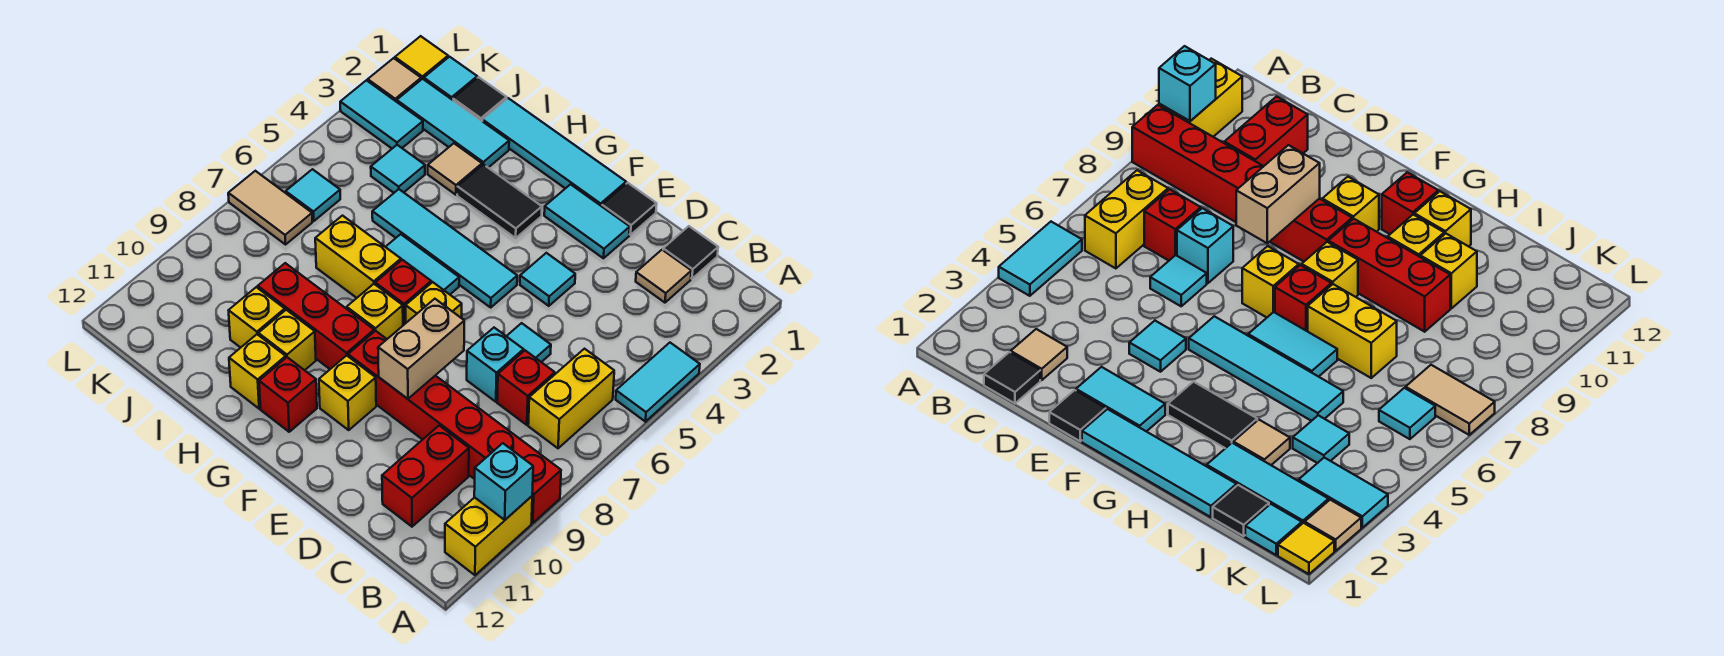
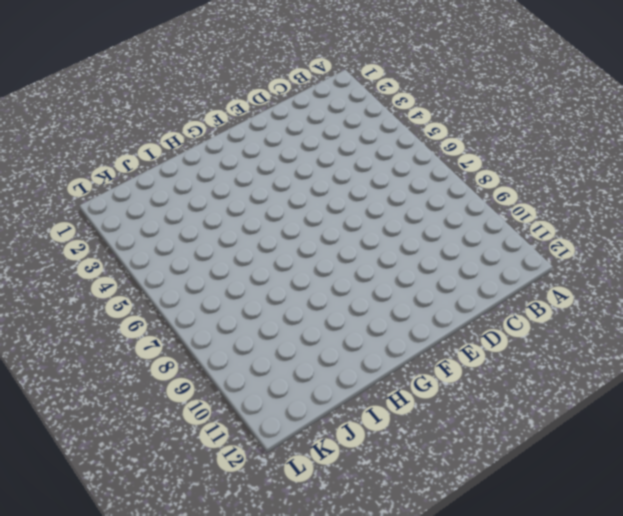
none -> cyan tile A4:A5 level 1
none -> red brick A9:F9 level 1
none -> yellow brick A10:A11 level 1
none -> yellow brick B6:B7 level 1

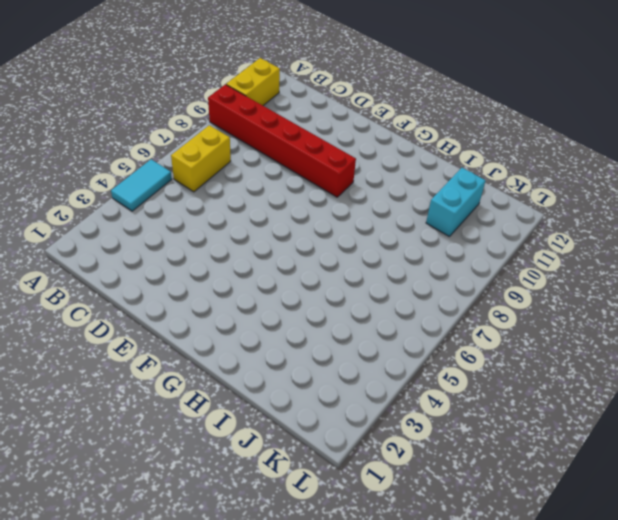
cyan brick J10:J11 level 1 -> none
none -> black tile C1 level 1
none -> tan tile C2 level 1
none -> red brick C7 level 1
none -> red brick C10:C11 level 1

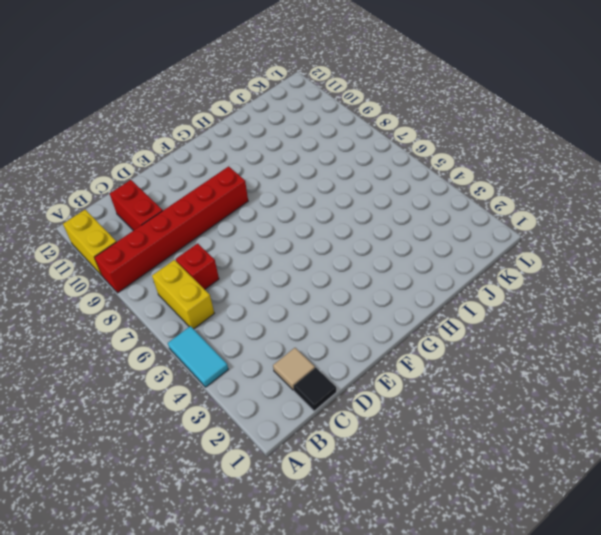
none -> cyan tile D6 level 1
none -> cyan brick D7 level 1
none -> black tile E1 level 1
none -> cyan tile E2:F2 level 1

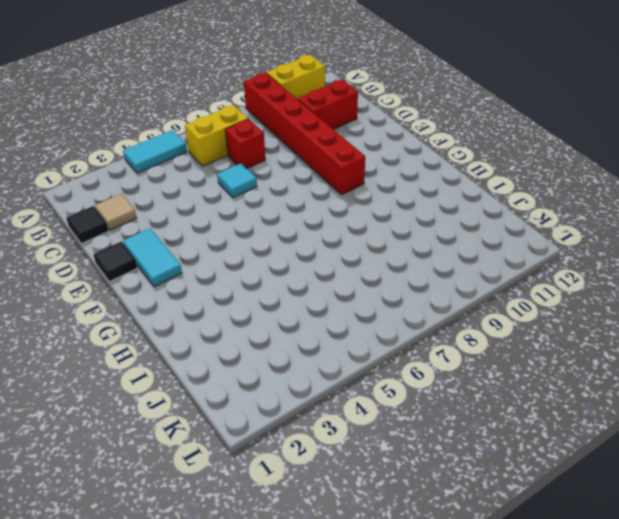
none -> cyan brick D7 level 1
none -> cyan tile E4 level 1
none -> cyan tile F1:I1 level 1
none -> cyan tile F5:I5 level 1

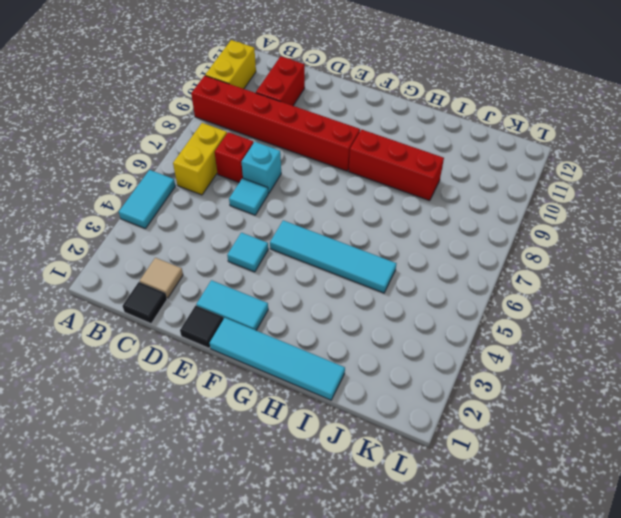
none -> yellow brick F7 level 1
none -> yellow brick F10 level 1
none -> black tile G3:H3 level 1
none -> cyan tile G6:H6 level 1

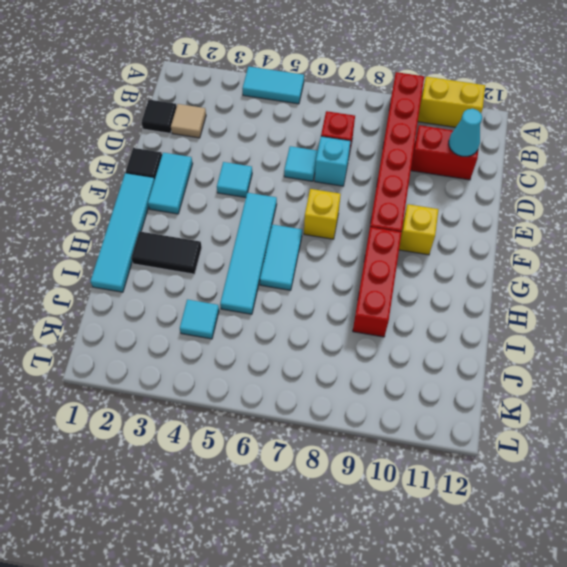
cyan cone C11 level 2 -> none
black tile H2:H3 level 1 -> black tile G3:H3 level 1
none -> yellow brick B6:B7 level 1
none -> red brick G7 level 1
none -> yellow brick G8 level 1
none -> red brick G11 level 1

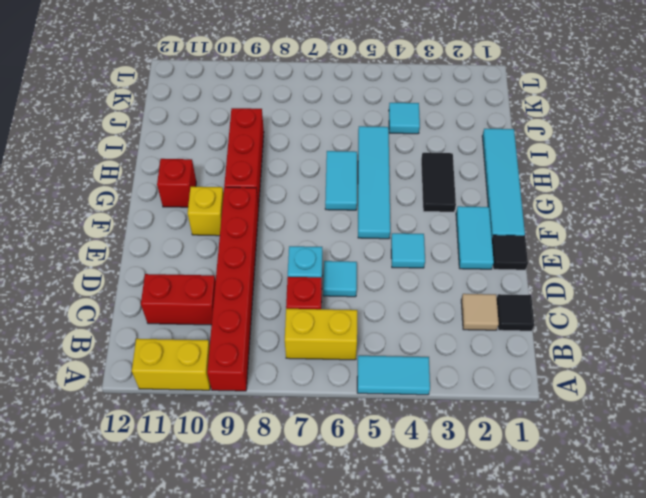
none -> yellow brick F7 level 1
none -> red brick G7 level 1
none -> yellow brick G8 level 1
none -> yellow brick H7:I7 level 1

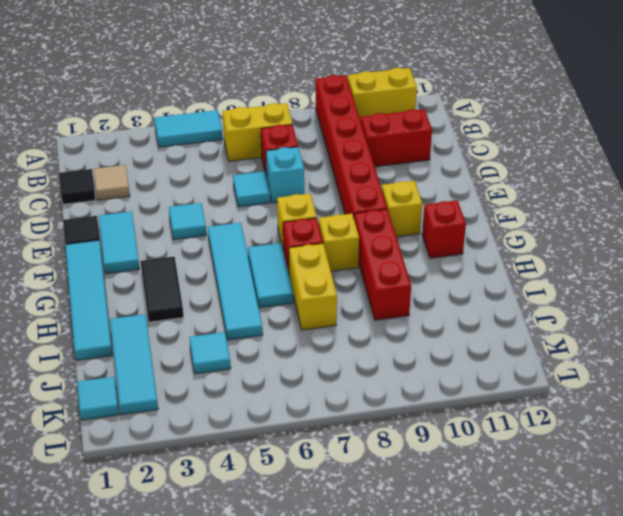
none -> yellow brick H10 level 1
none -> yellow brick H11 level 1
none -> tan tile I3 level 1
none -> yellow brick I10 level 1

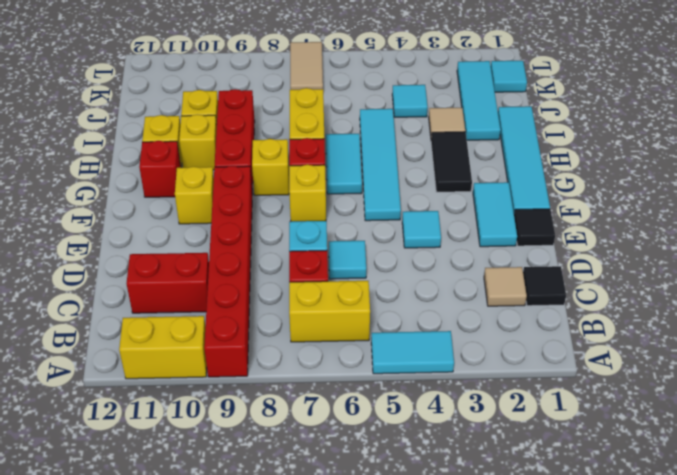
none -> black tile J1 level 1
none -> cyan tile K3:L3 level 1
none -> cyan tile K6 level 1
none -> yellow tile L1 level 1

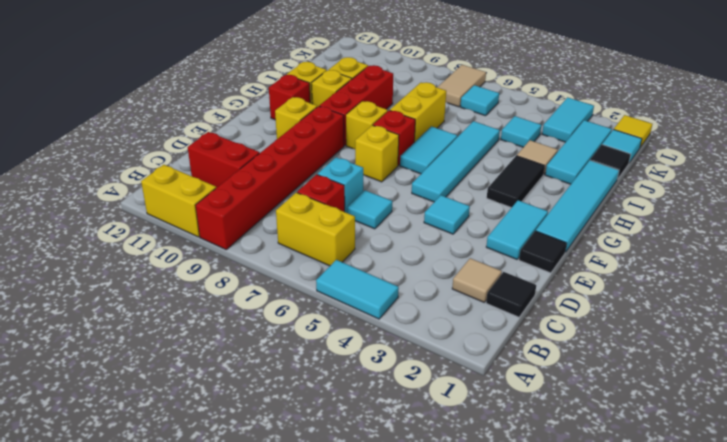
none -> tan tile L2 level 1
none -> cyan brick A10 level 2
none -> tan brick E8:E9 level 2

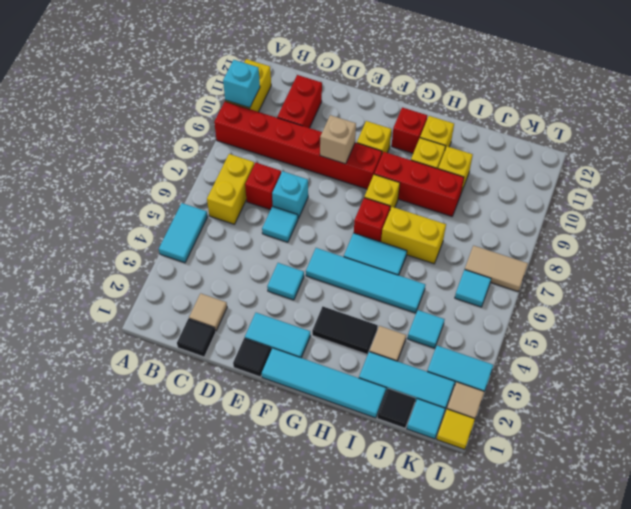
tan brick E9 level 2 -> tan brick E8:E9 level 2
none -> yellow brick F7 level 1

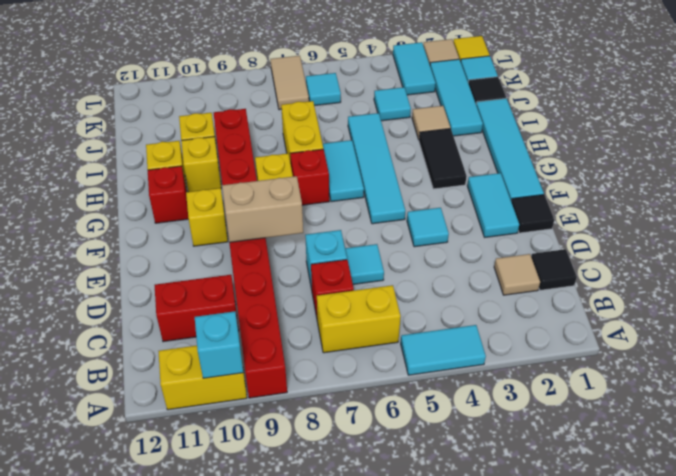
none -> yellow brick F7 level 1

